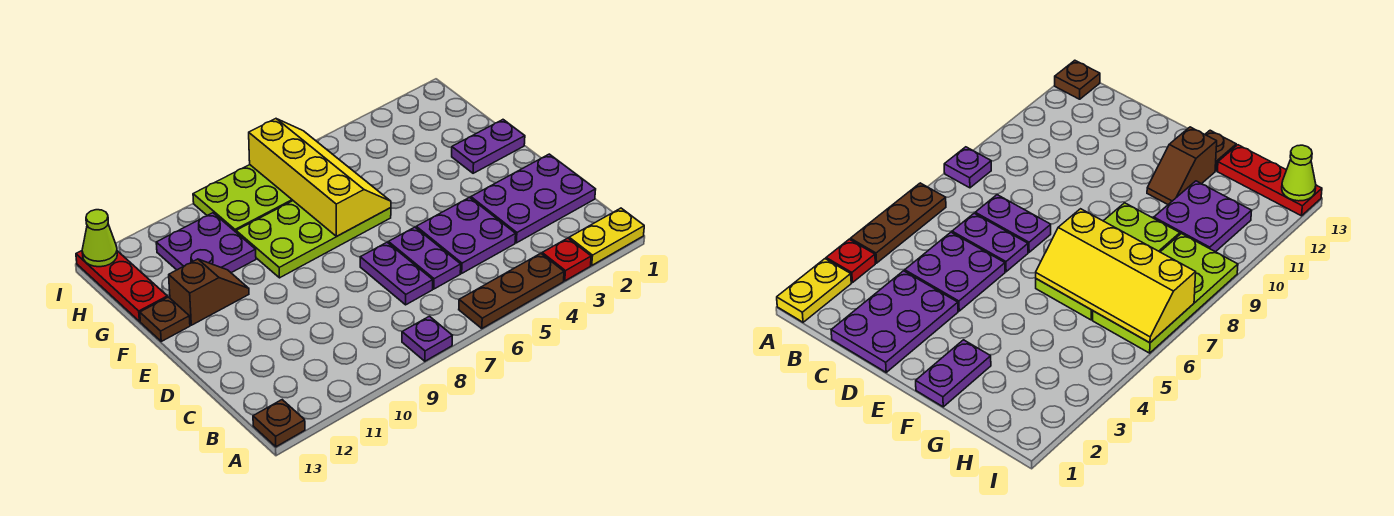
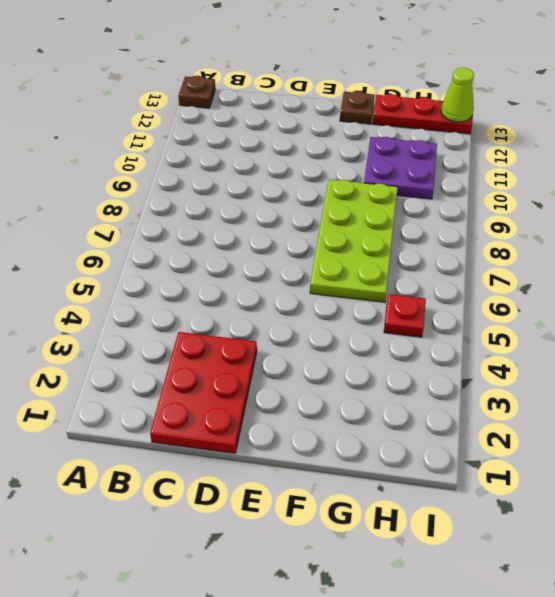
red plate C1:D3 level 1 -> purple plate C1:D3 level 1
red plate H5 level 1 -> red plate A3 level 1
none -> yellow plate A1:A2 level 1
none -> brown plate A4:A6 level 1
none -> purple plate A8 level 1

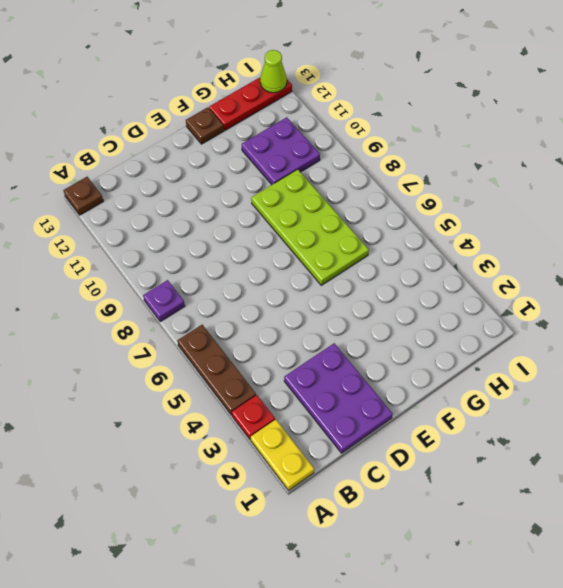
none -> purple plate C4:D5 level 1
none -> purple plate C6:D6 level 1
none -> purple plate C7:D7 level 1

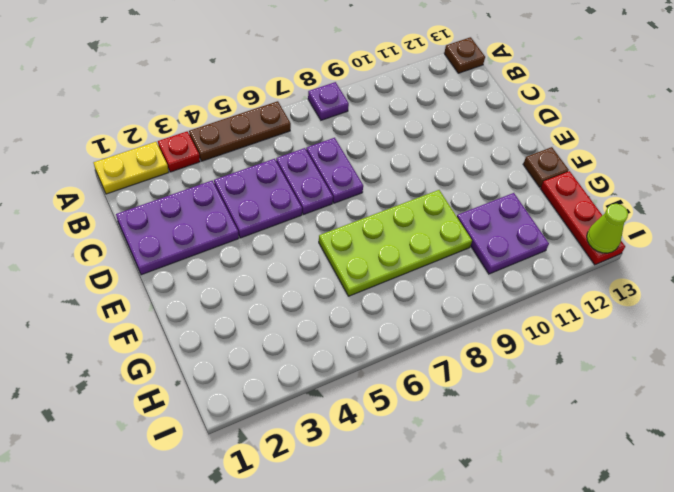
none -> purple plate F1:F2 level 1
none -> brown slope F11:F12 level 1 top 12
none -> lime plate H6:I9 level 1

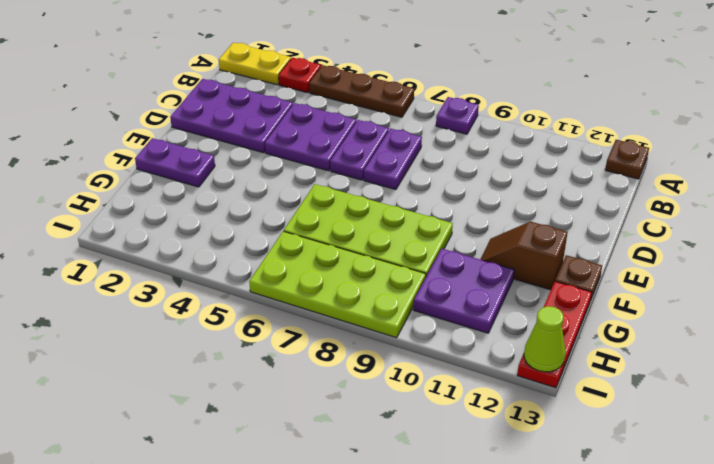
none -> yellow slope F6:I7 level 2 top 7

